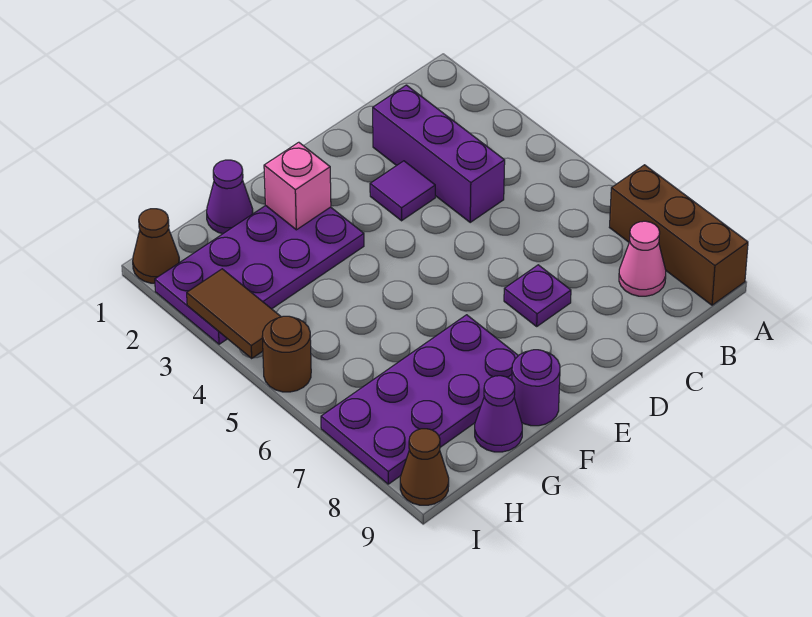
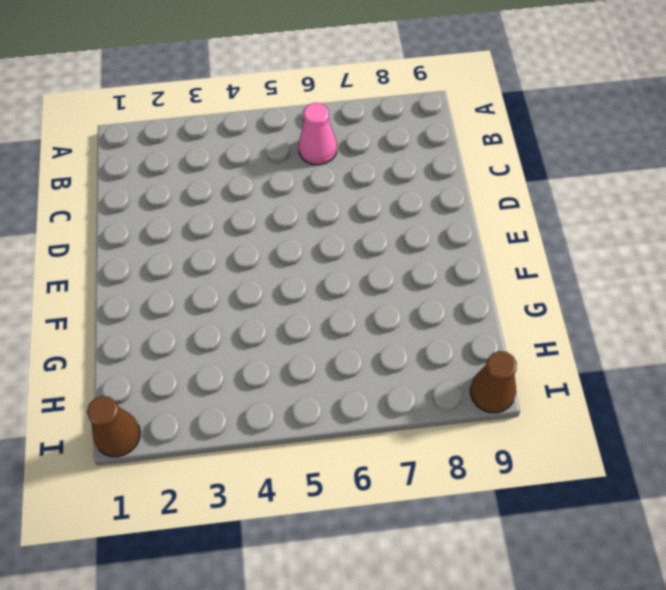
pink cone B6 level 1 -> pink cone B8 level 1
none -> brown brick A7:A9 level 1
none -> purple brick C2:C4 level 1
none -> purple tile D3 level 1

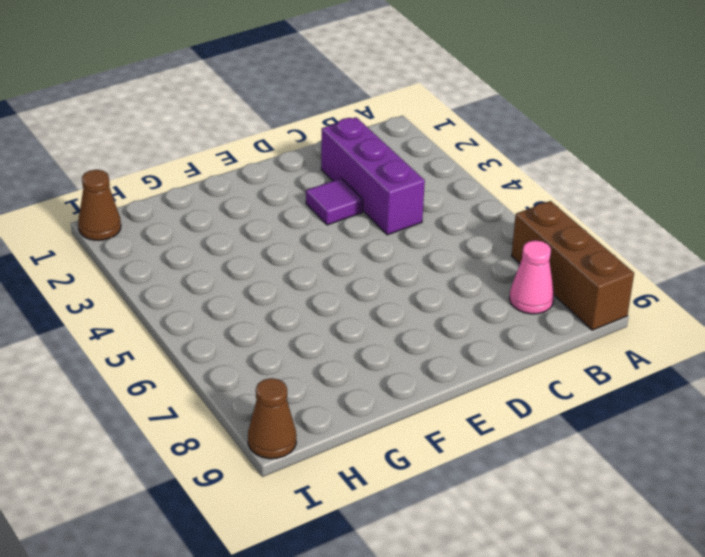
none -> purple plate D7 level 1
none -> purple plate F2:I3 level 1
none -> purple plate F7:I8 level 1

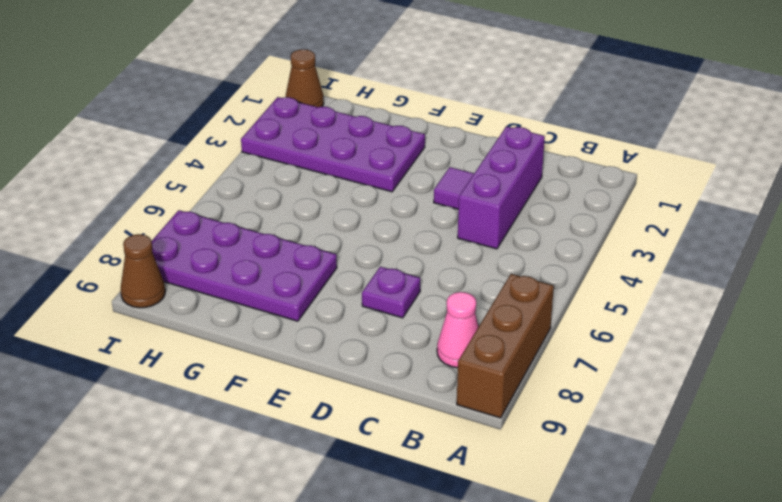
none -> purple round brick F9 level 1
none -> purple cone G1 level 1
none -> purple cone G9 level 1

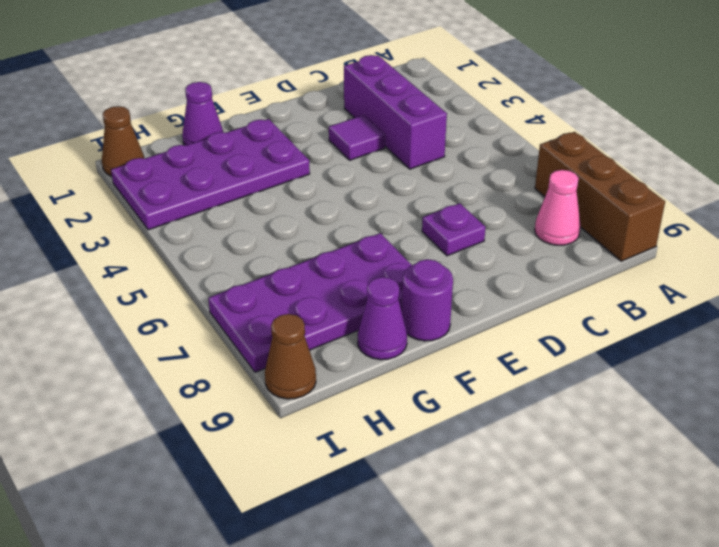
none -> brown round brick I5 level 1
none -> pink brick F2 level 2
none -> brown tile I3:I4 level 2

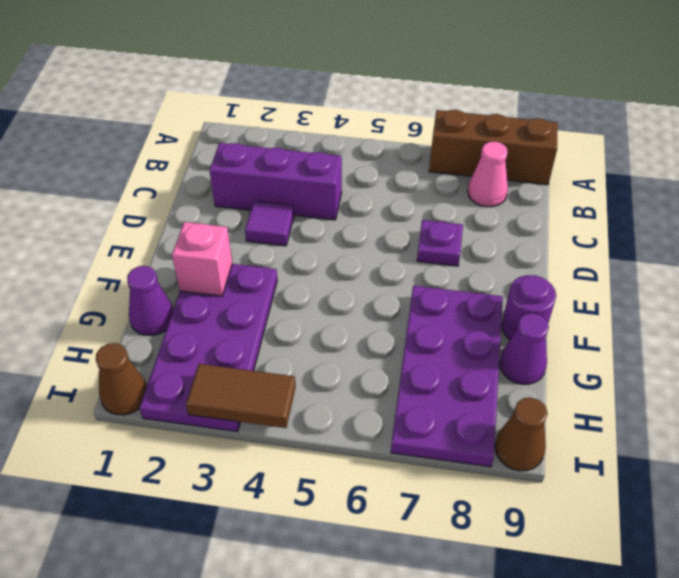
none -> brown round brick I5 level 1

